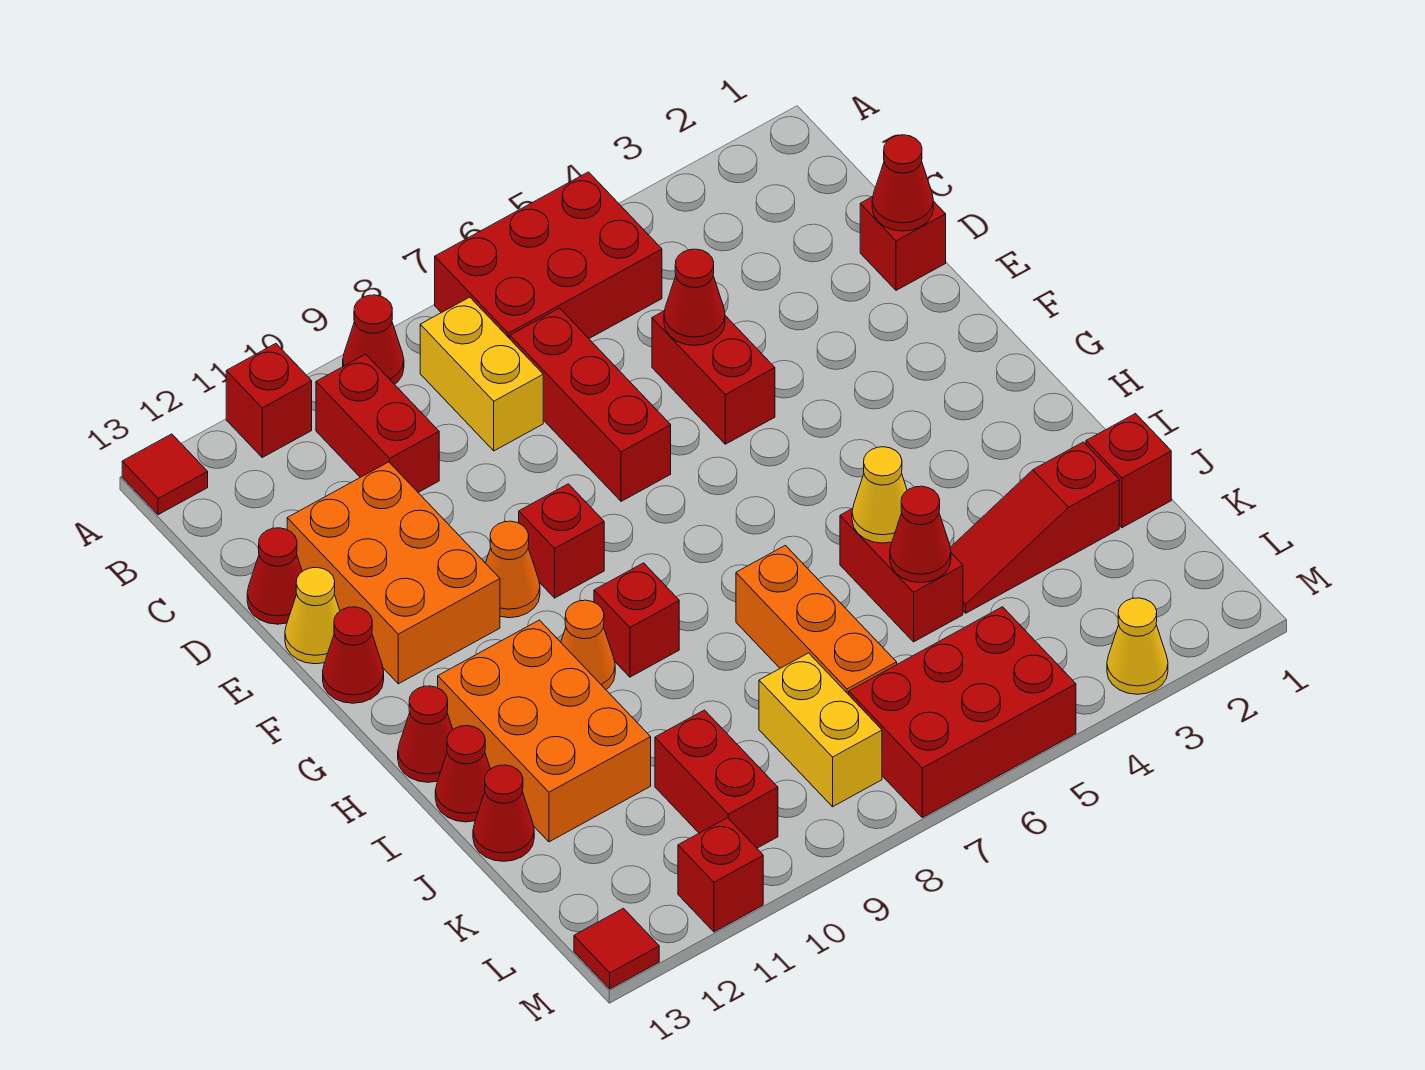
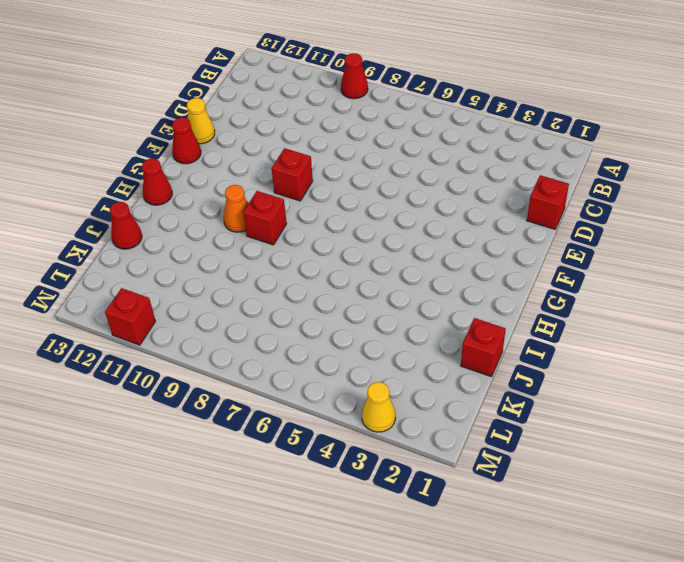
none -> red brick A5:B7 level 1
none -> red brick A11 level 1
none -> red tile A13 level 1
none -> yellow brick B8:C8 level 1

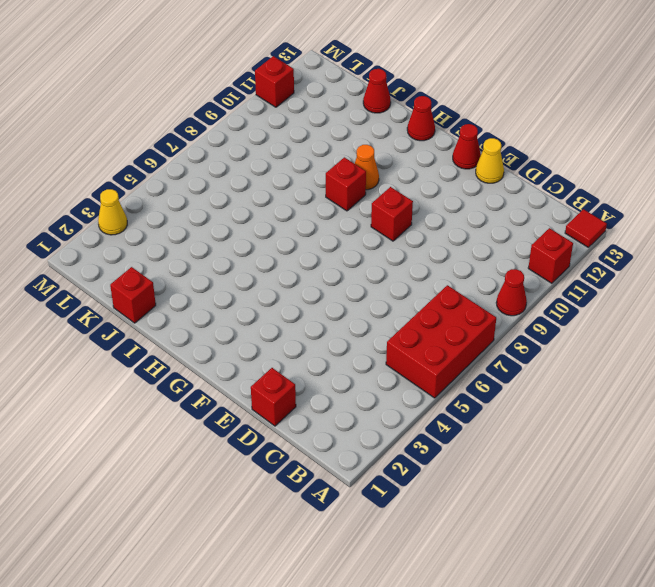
none -> yellow brick B8:C8 level 1
none -> red brick B10:C10 level 1
none -> red brick C7:E7 level 1
none -> red brick D5:E5 level 1

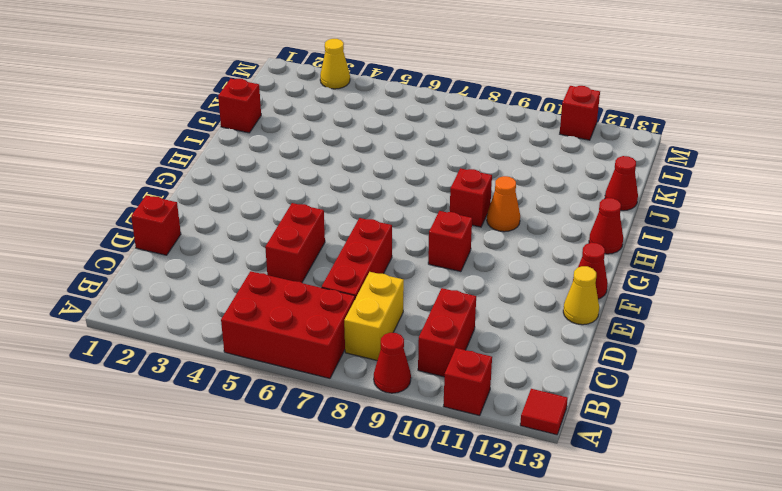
none -> orange brick D11:F12 level 1
none -> red cone D13 level 1
none -> orange cone F10 level 1
none -> orange brick H11:J12 level 1

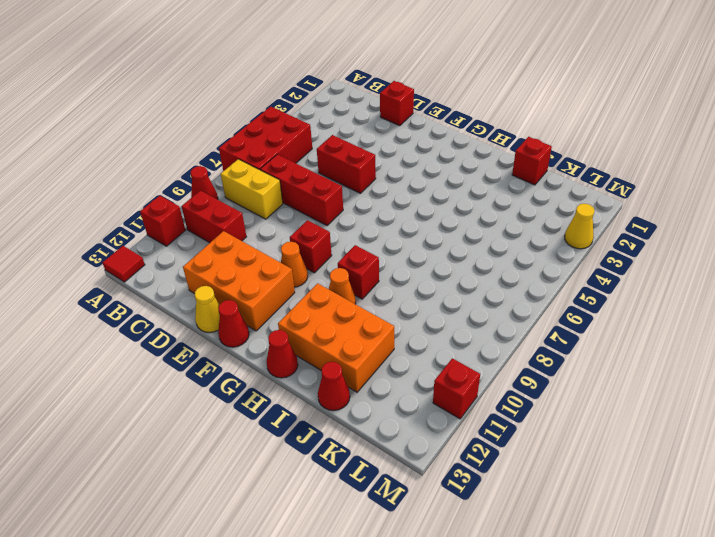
none -> red cone D13 level 1
none -> red brick I5:J5 level 1
none -> orange brick I7:K7 level 1
none -> red cone I13 level 1

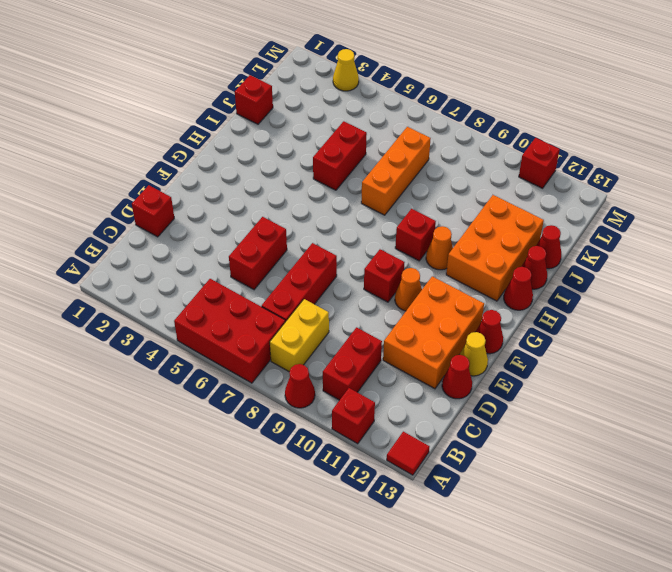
none -> red slope J2:J4 level 1 top 2
none -> yellow brick K8:L8 level 1
none -> red brick K10:L10 level 1
none -> red brick L5:M7 level 1

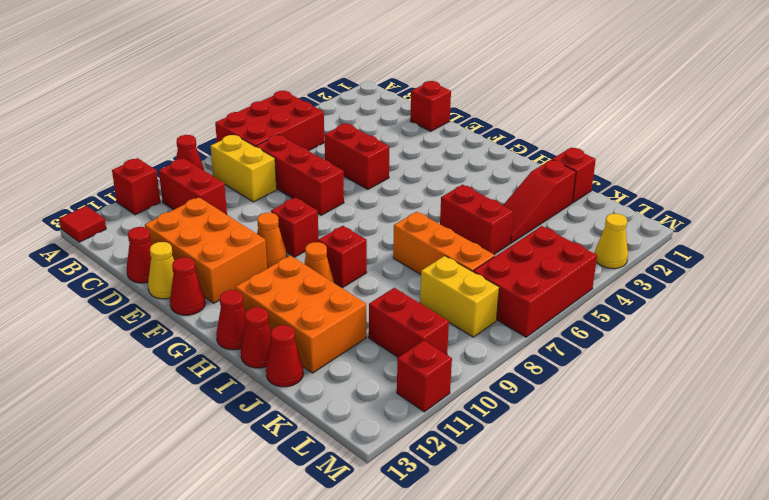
none -> red tile M13 level 1
none -> red cone D1 level 2
none -> red cone D5 level 2
none -> yellow cone I5 level 2

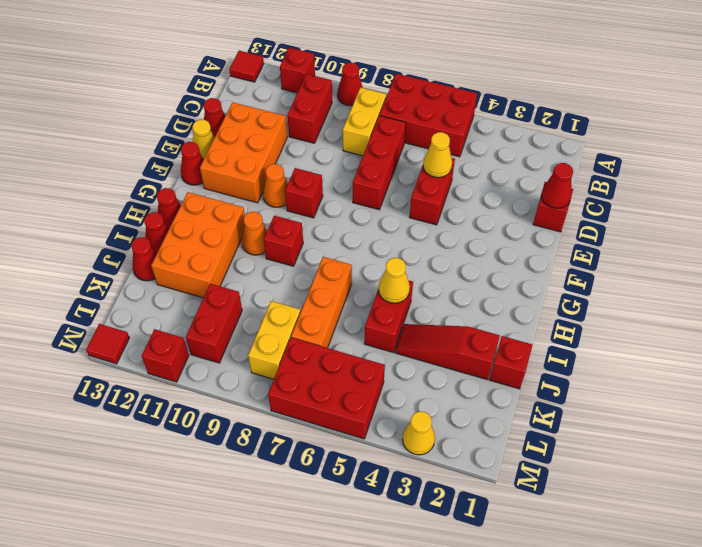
yellow cone D5 level 2 -> red cone D5 level 2
none -> red cone J5 level 2

